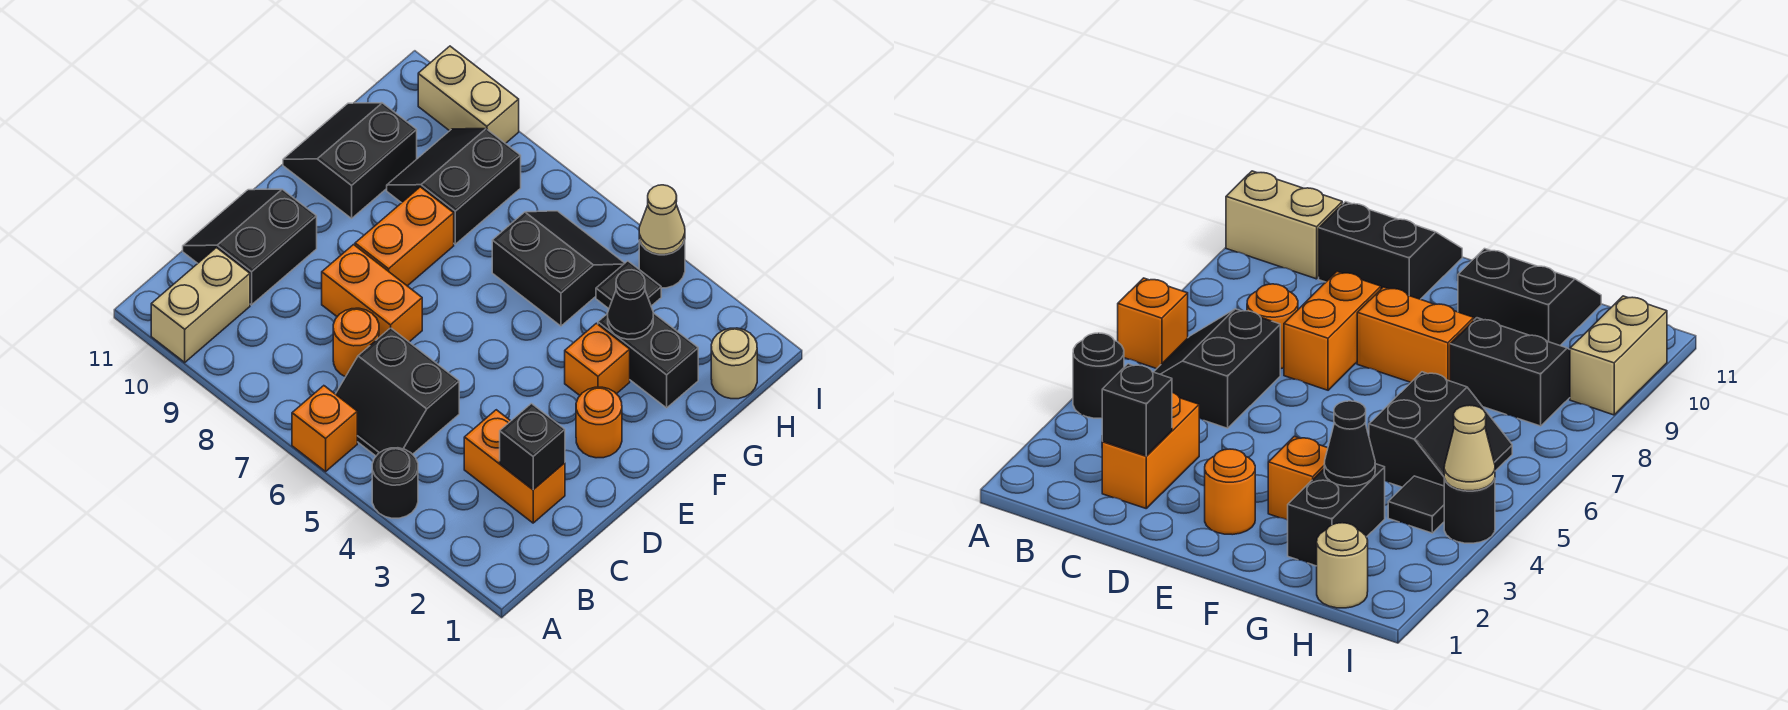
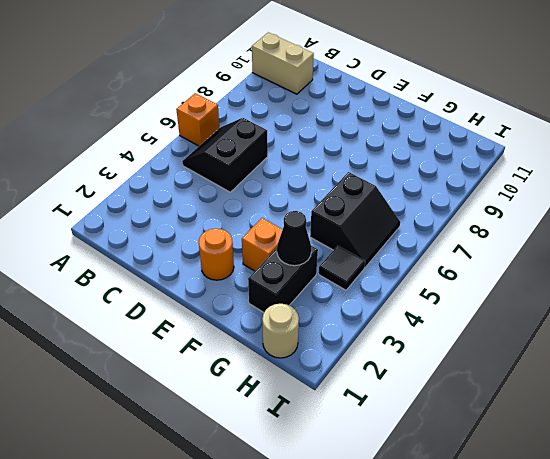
none -> black round brick A4 level 1
none -> orange brick C2:C3 level 1
none -> orange round brick C7 level 1

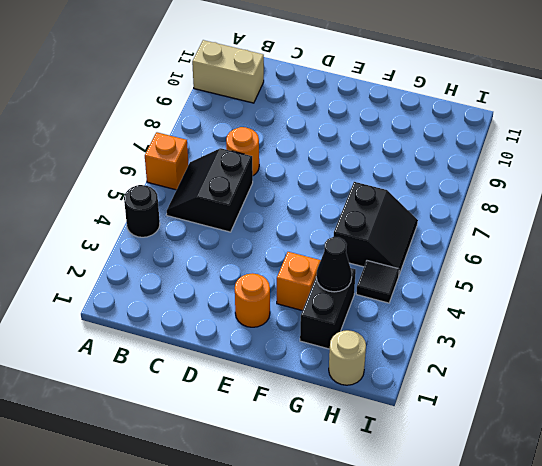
none -> orange brick C2:C3 level 1
none -> black slope C10:D11 level 1 top 10
none -> orange brick D7:D8 level 1

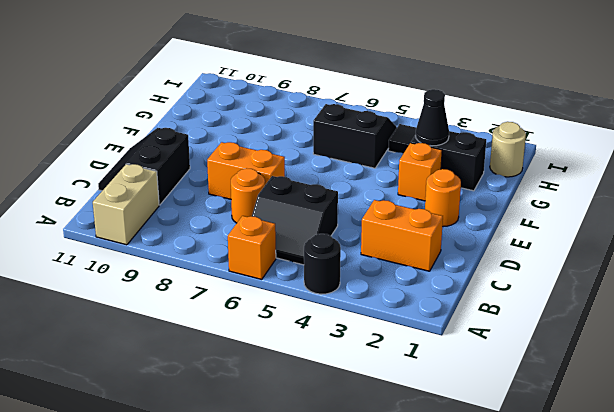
none -> orange brick E8:F8 level 1
none -> black slope F10:G11 level 1 top 10
none -> black slope G8:H9 level 1 top 8

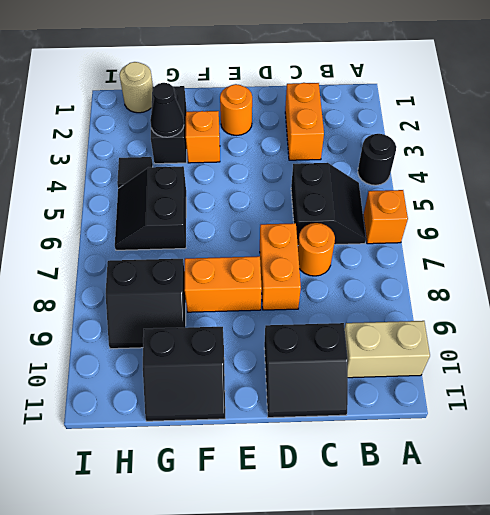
none -> black round brick I4 level 1
none -> tan brick I9:I10 level 1
none -> black brick C2 level 2

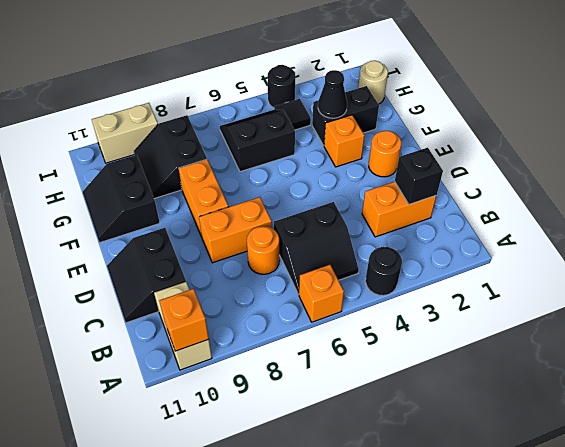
orange brick A10 level 2 -> none
none -> tan cone I4 level 2

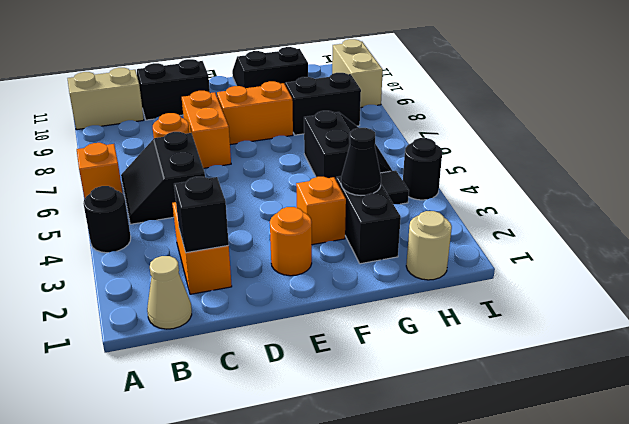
tan cone B1 level 1 -> tan cone I4 level 2

